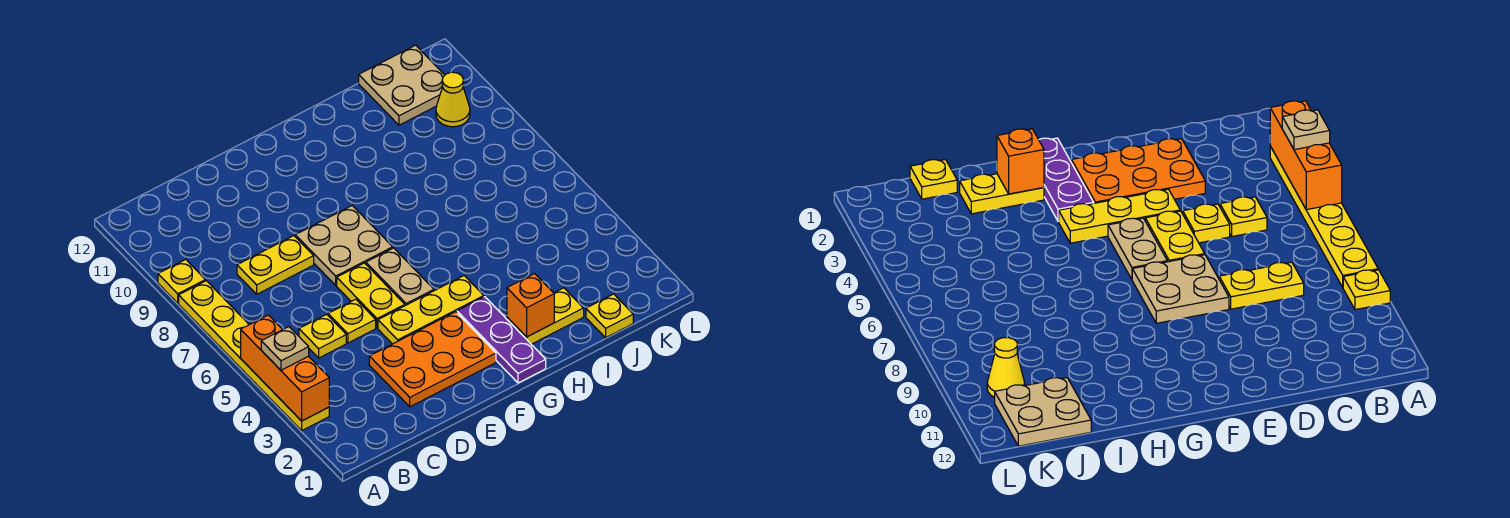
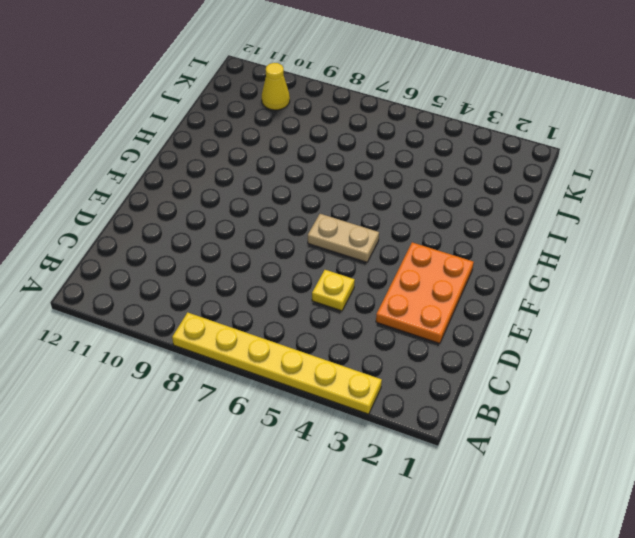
none -> yellow plate A9 level 1
none -> yellow plate C5 level 1
none -> yellow plate C8:D8 level 1

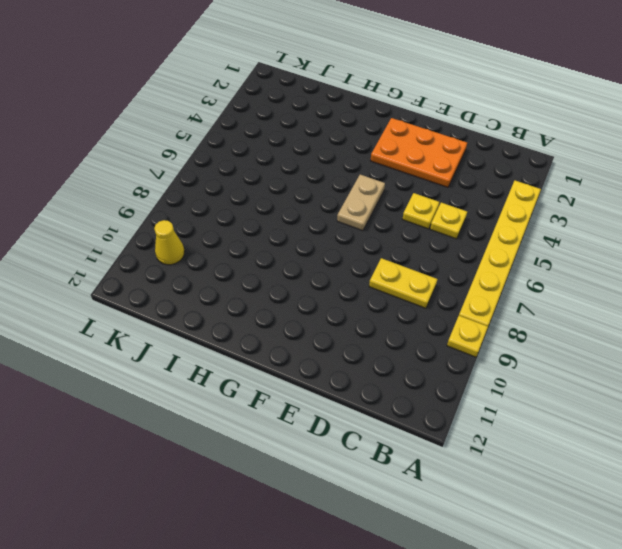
none -> yellow plate E4:G4 level 1
none -> yellow plate E5:E6 level 1
none -> tan plate E7:F8 level 1

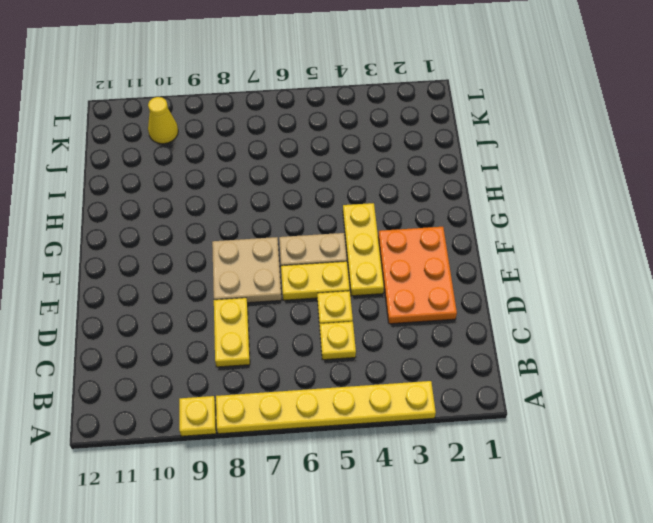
none -> purple plate G1:G3 level 1
none -> yellow plate H2:I2 level 1
none -> yellow plate J1 level 1

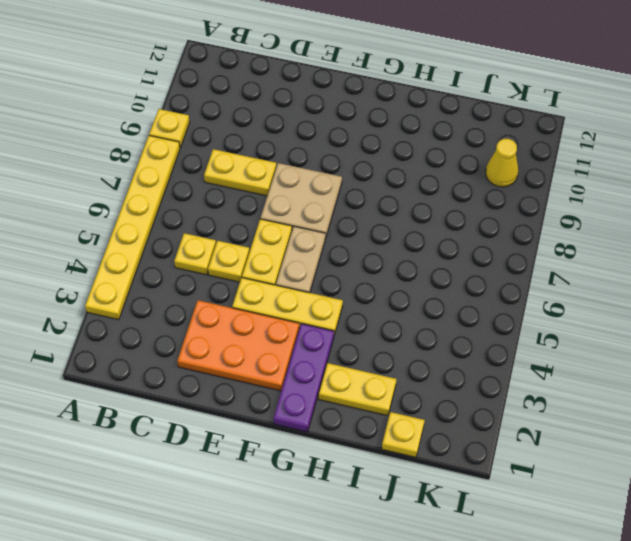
none -> tan plate J11:K12 level 1
none -> orange brick A3:A5 level 2
none -> orange brick H2 level 2

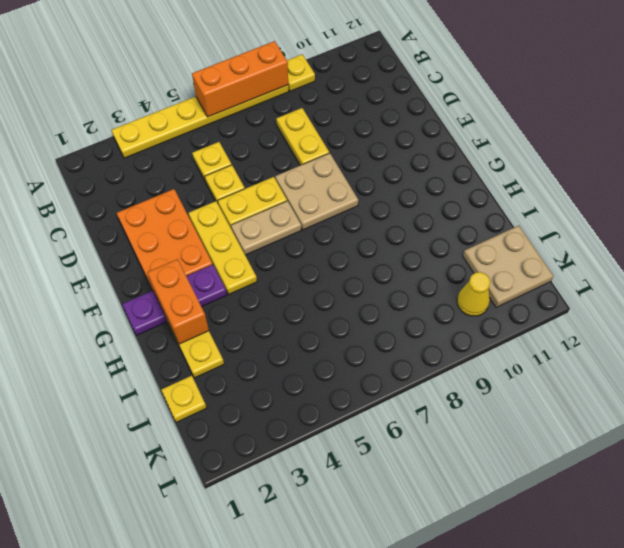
orange brick A6:A8 level 2 -> orange brick A3:A5 level 2
orange brick G2:H2 level 2 -> orange brick H2 level 2
none -> tan plate A4 level 3

